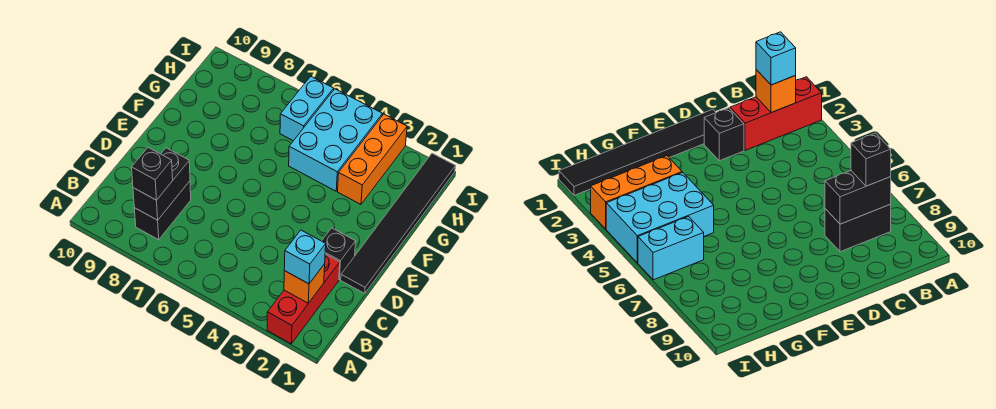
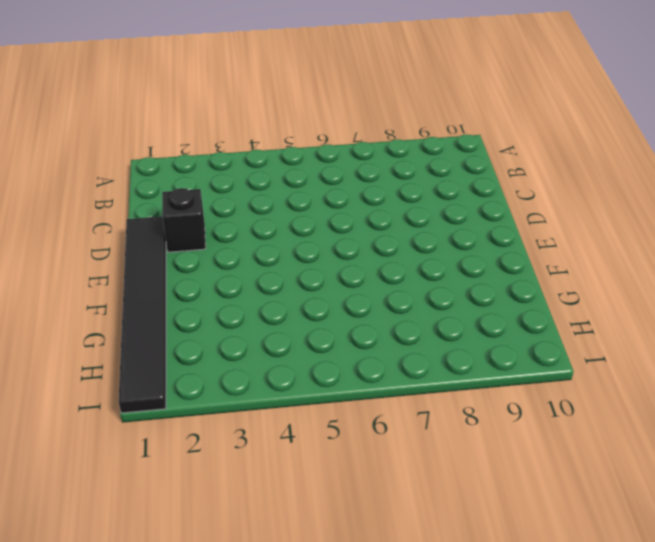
none -> red brick A2:C2 level 1
none -> black brick B8:C8 level 1

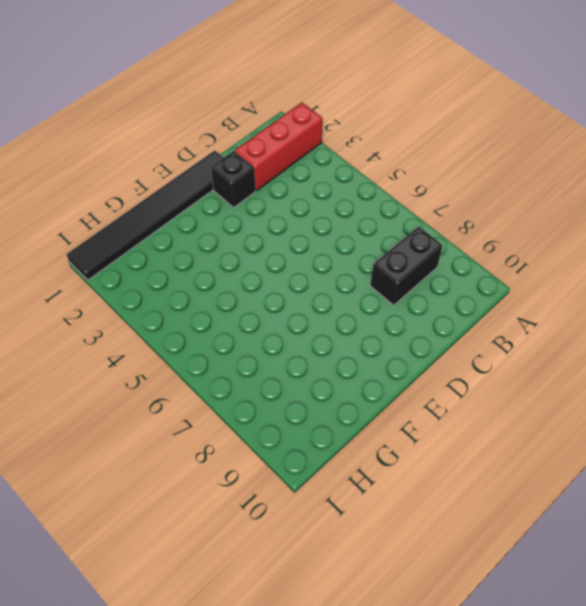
none -> orange brick G3:I3 level 1
none -> cyan brick G4:I5 level 1

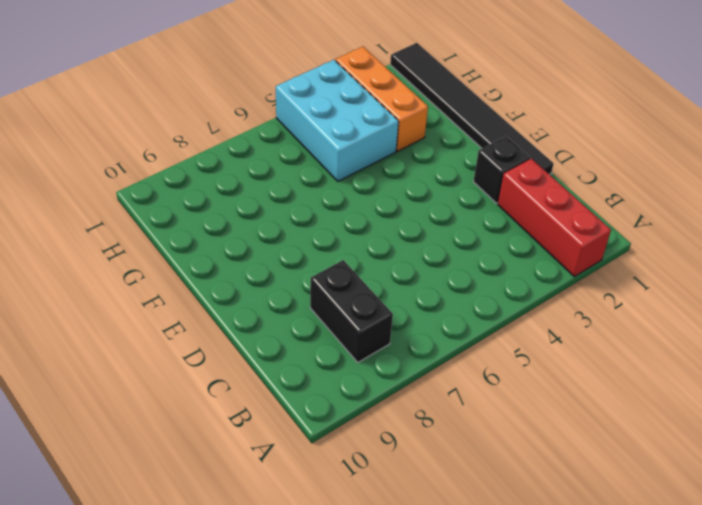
none -> cyan brick H6:I6 level 1
none -> orange brick B2 level 2

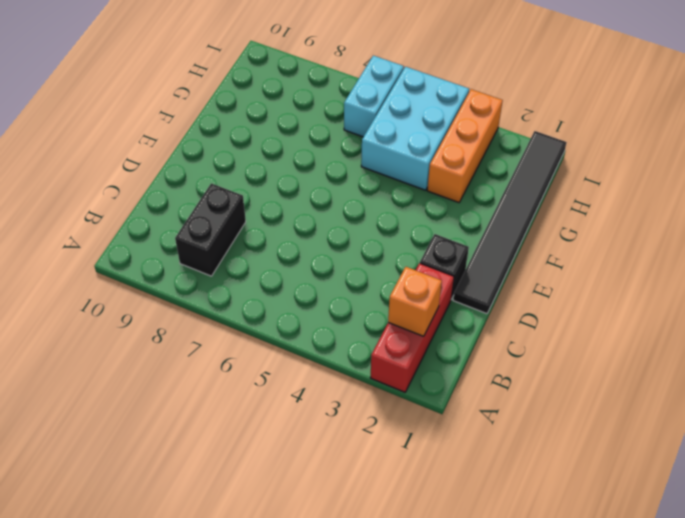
none -> black brick B8:C8 level 2
none -> cyan brick B2 level 3

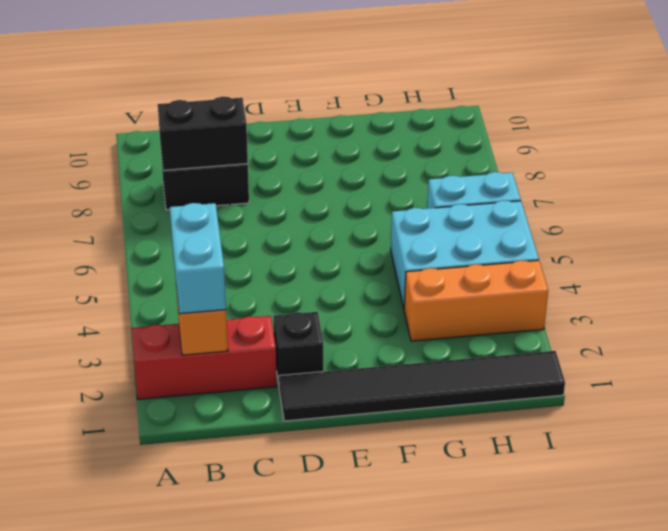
cyan brick B2:B3 level 3 -> cyan brick B2 level 3
none -> black brick B8 level 3

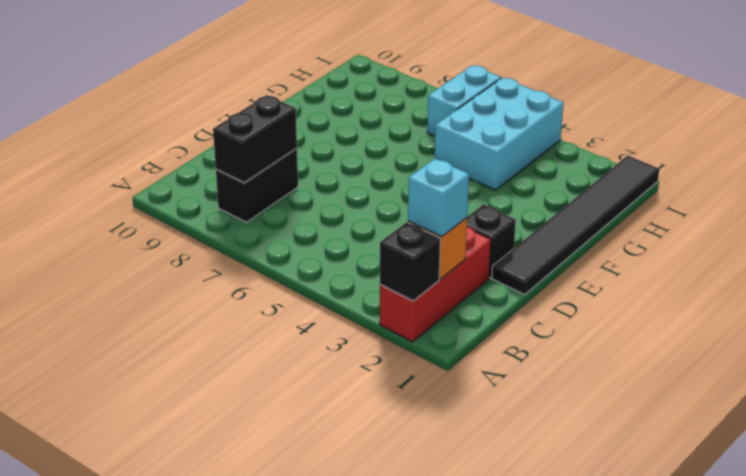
black brick A2 level 2 -> black brick B8 level 3
none -> orange brick G3:I3 level 1

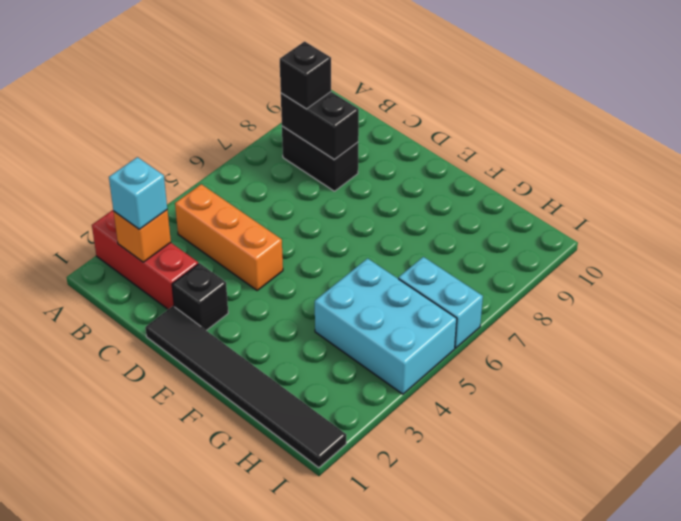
orange brick B4:D4 level 1 -> orange brick G3:I3 level 1

